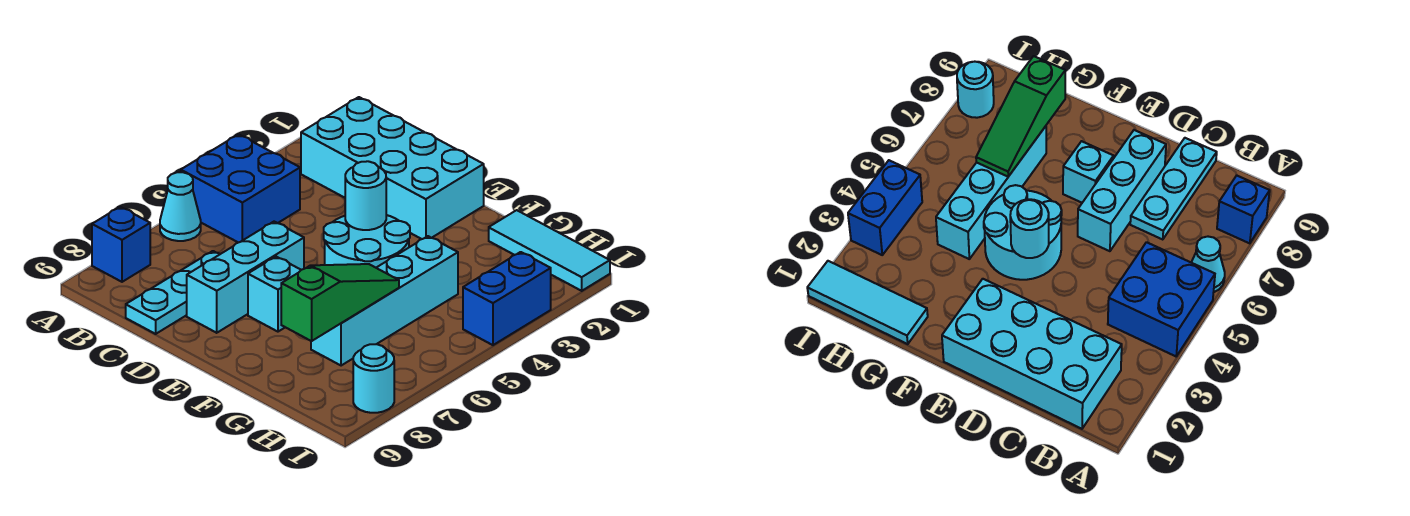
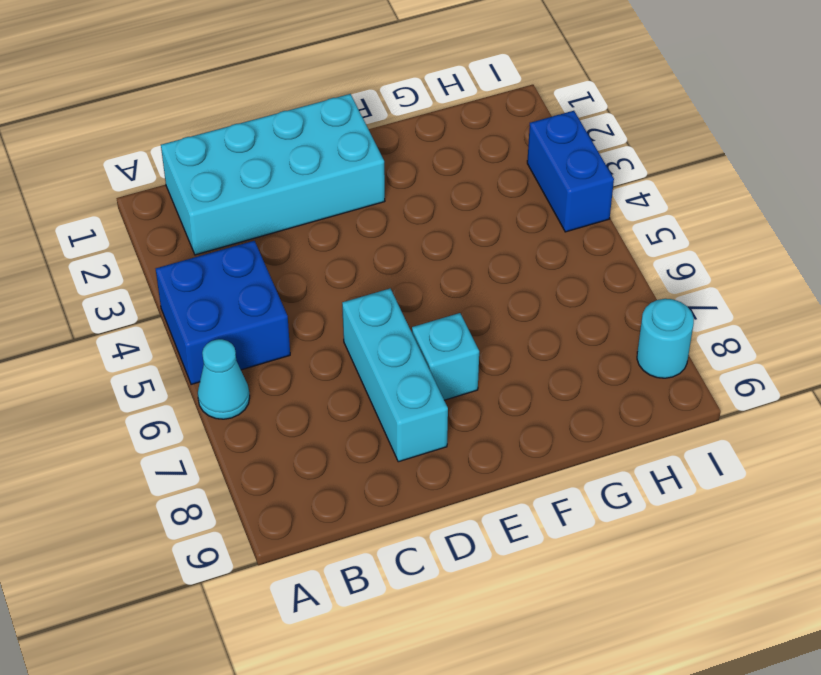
none -> blue brick A8 level 1
none -> cyan plate C7:C9 level 1
none -> cyan round brick E4:F5 level 1

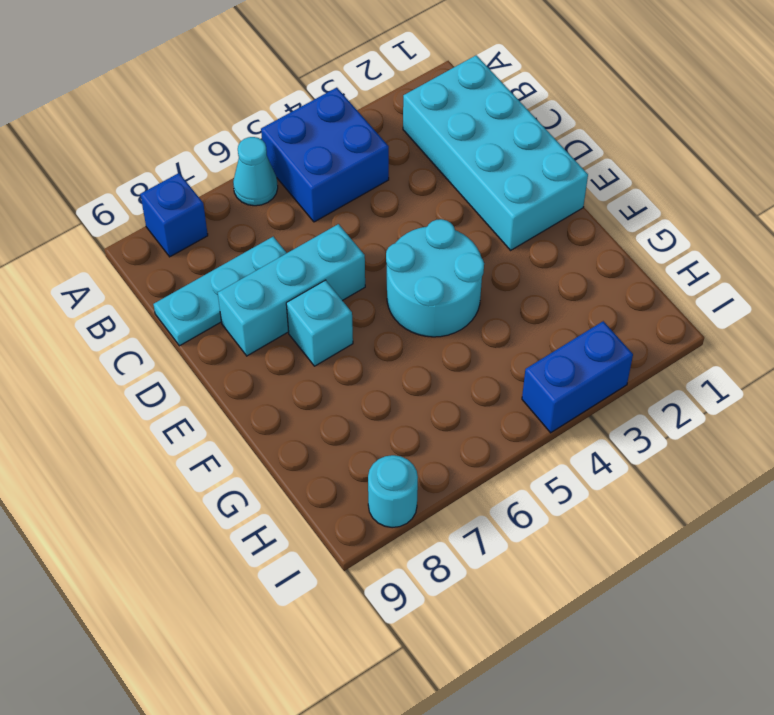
none -> cyan tile G1:I1 level 1
none -> cyan brick G4:G7 level 1
none -> cyan round brick E4 level 2

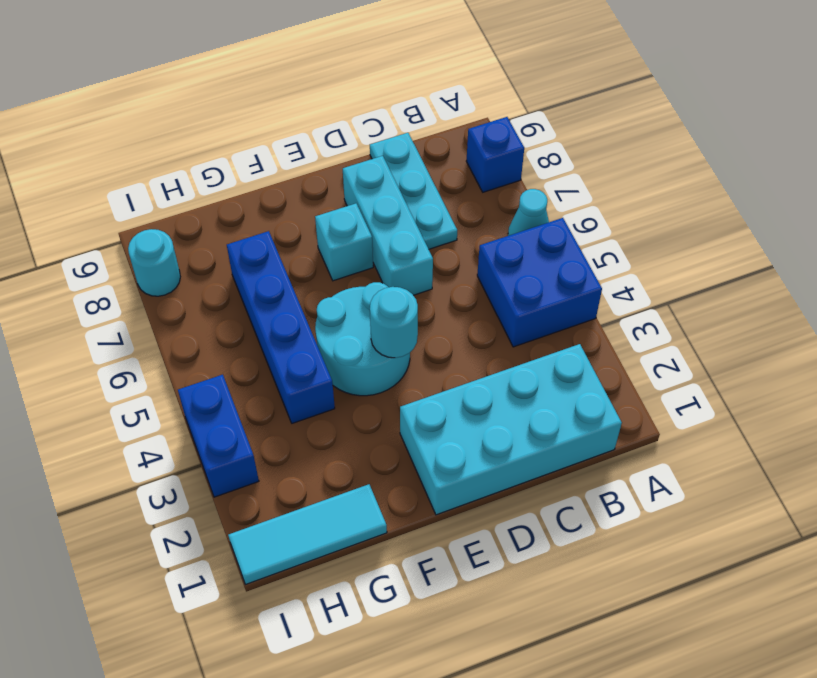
blue brick G4:G7 level 1 -> cyan brick G4:G7 level 1
none -> green slope G6:G8 level 2 top 8

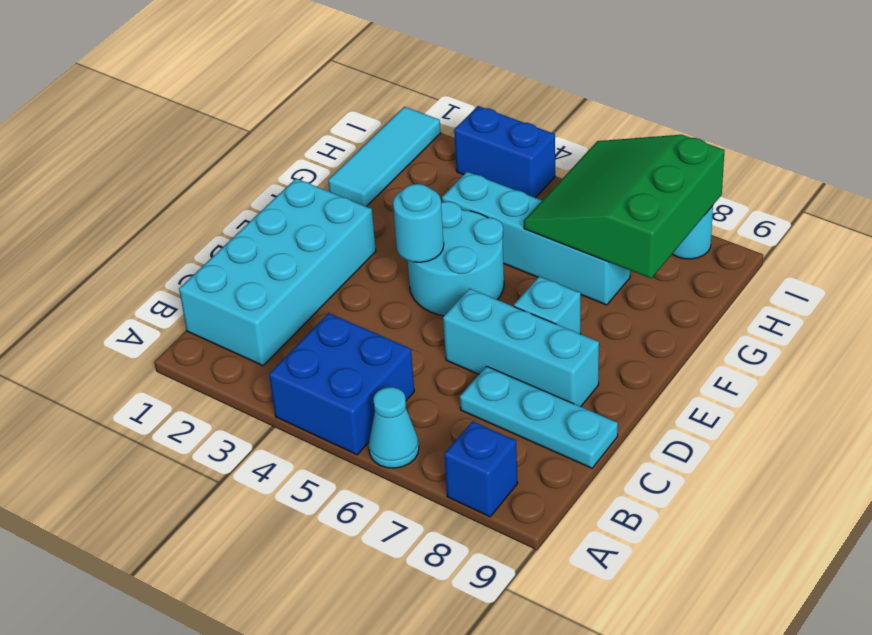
green slope G6:I8 level 2 top 8 -> green slope G6:G8 level 2 top 8

